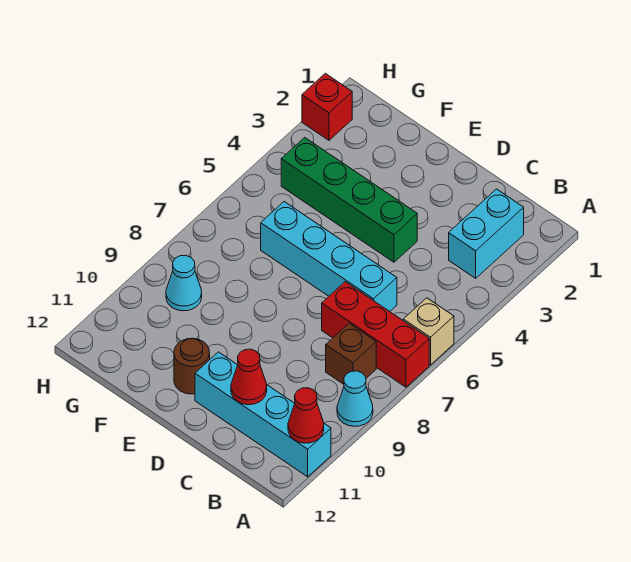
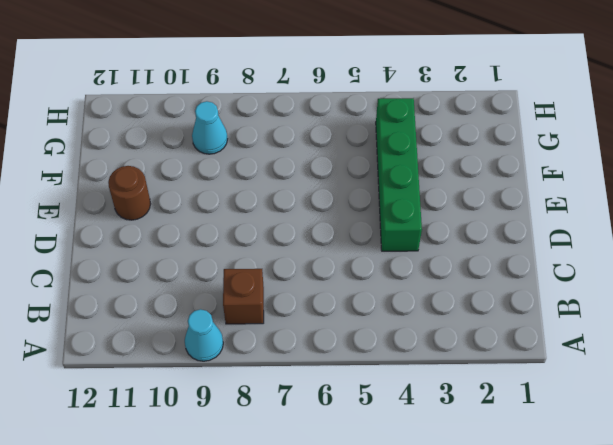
none -> tan brick A6 level 1
none -> red brick A7:C7 level 1
none -> cyan brick A11:D11 level 1

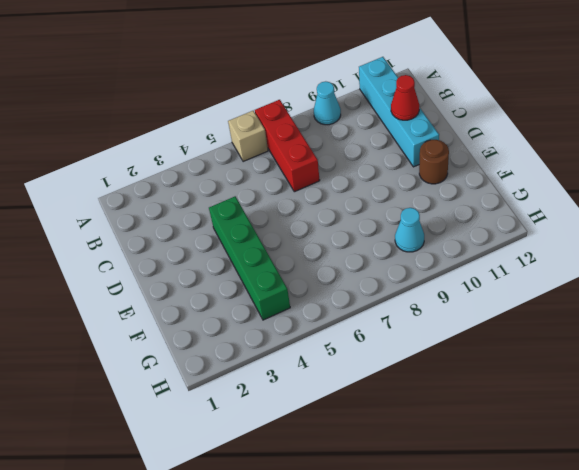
none -> cyan brick B2:B3 level 1
none -> brown brick B8 level 1
none -> cyan brick C6:F6 level 1

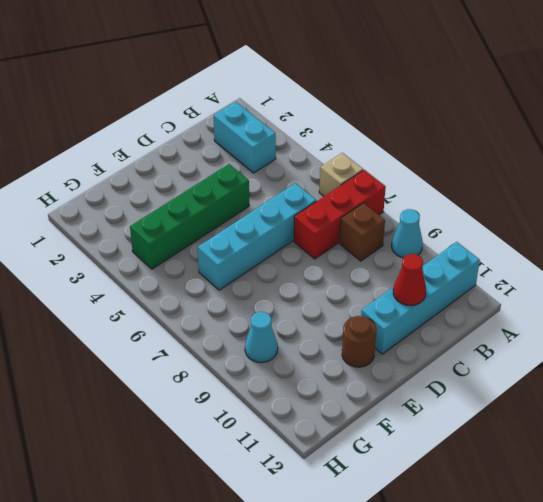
none -> red brick H2 level 1
none -> red cone A11 level 2

